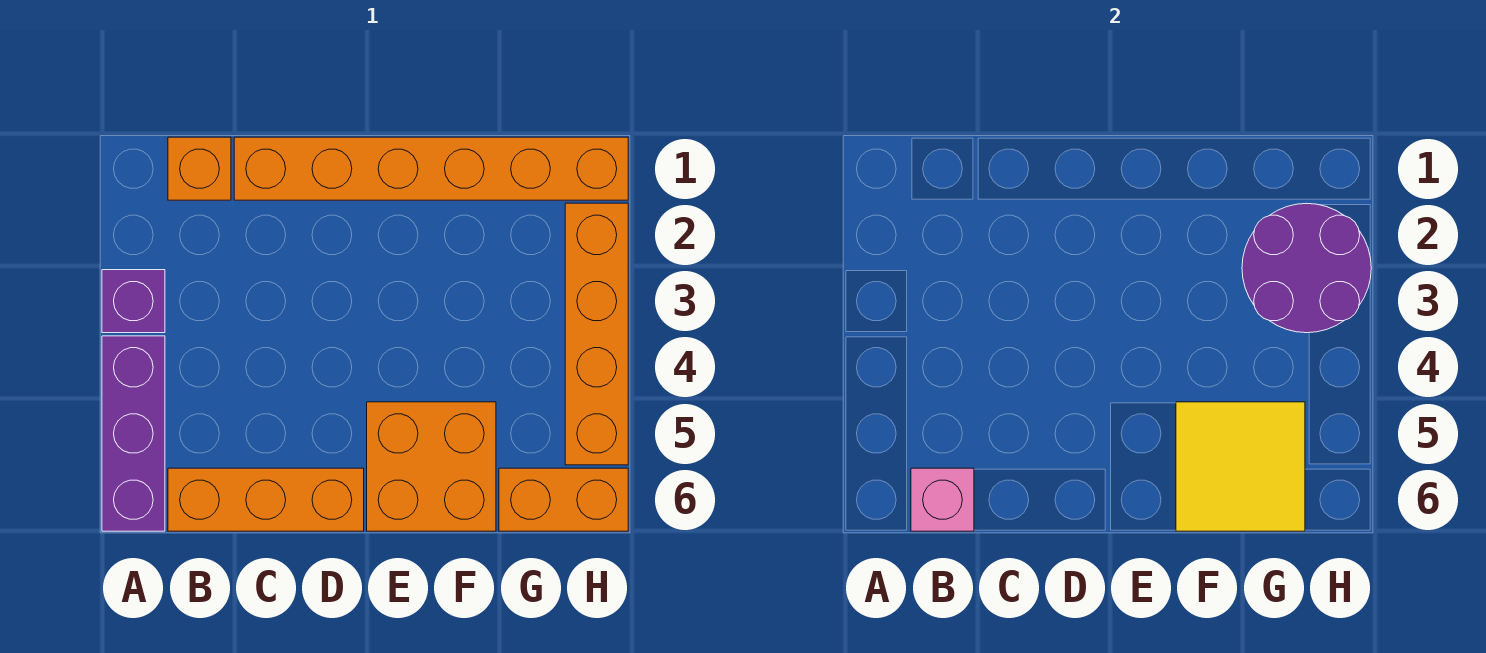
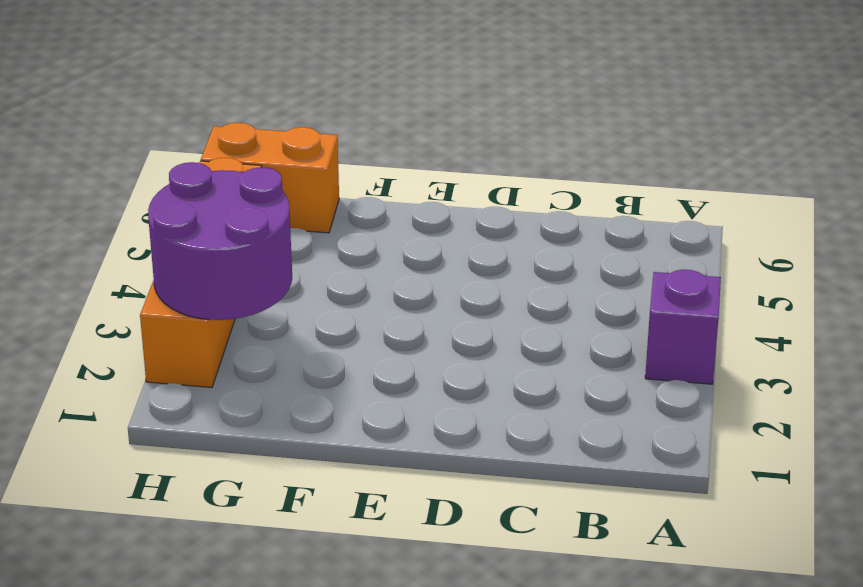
none -> purple brick A4:A6 level 1
none -> orange brick B1 level 1

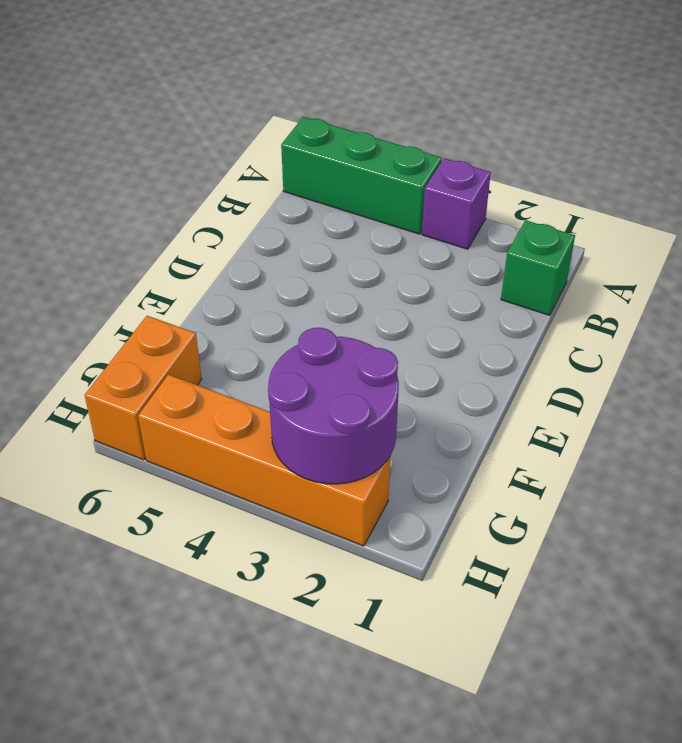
green brick A4:A6 level 1 -> purple brick A4:A6 level 1
green brick B1 level 1 -> orange brick B1 level 1
none -> orange brick B6:D6 level 1
none -> orange brick C1:H1 level 1

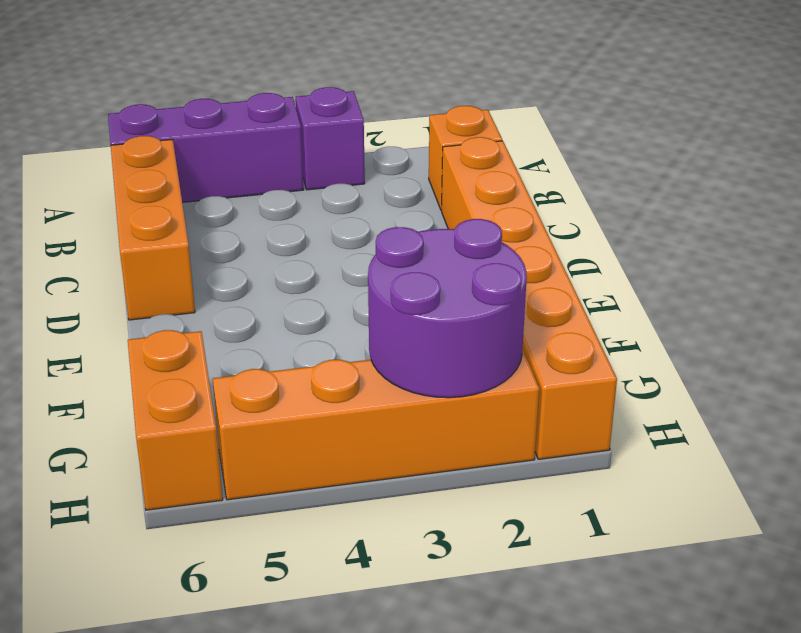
none -> orange brick E5:F6 level 1
none -> pink brick B6 level 2

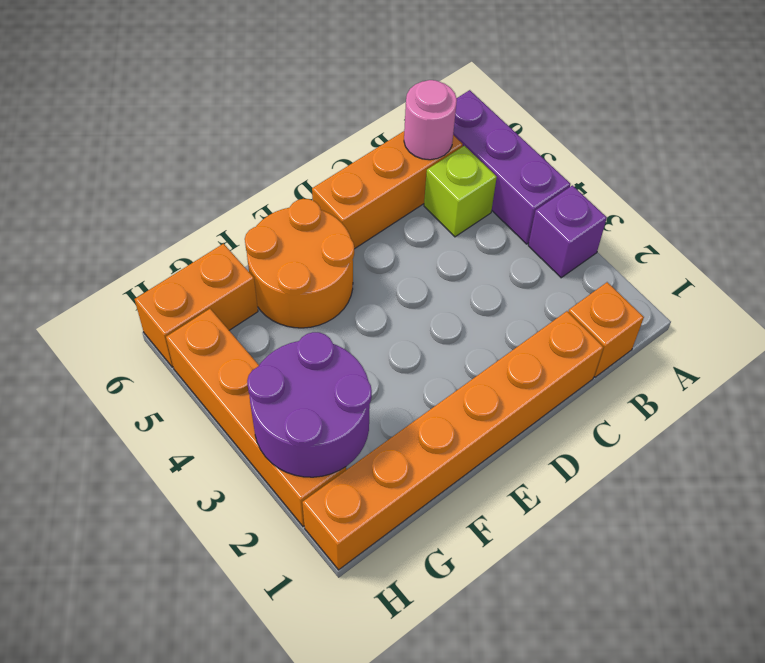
lime brick B5 level 1 -> none
pink round brick B6 level 2 -> pink brick B6 level 2
orange round brick E5:F6 level 1 -> orange brick E5:F6 level 1
none -> yellow tile F5:G6 level 2

